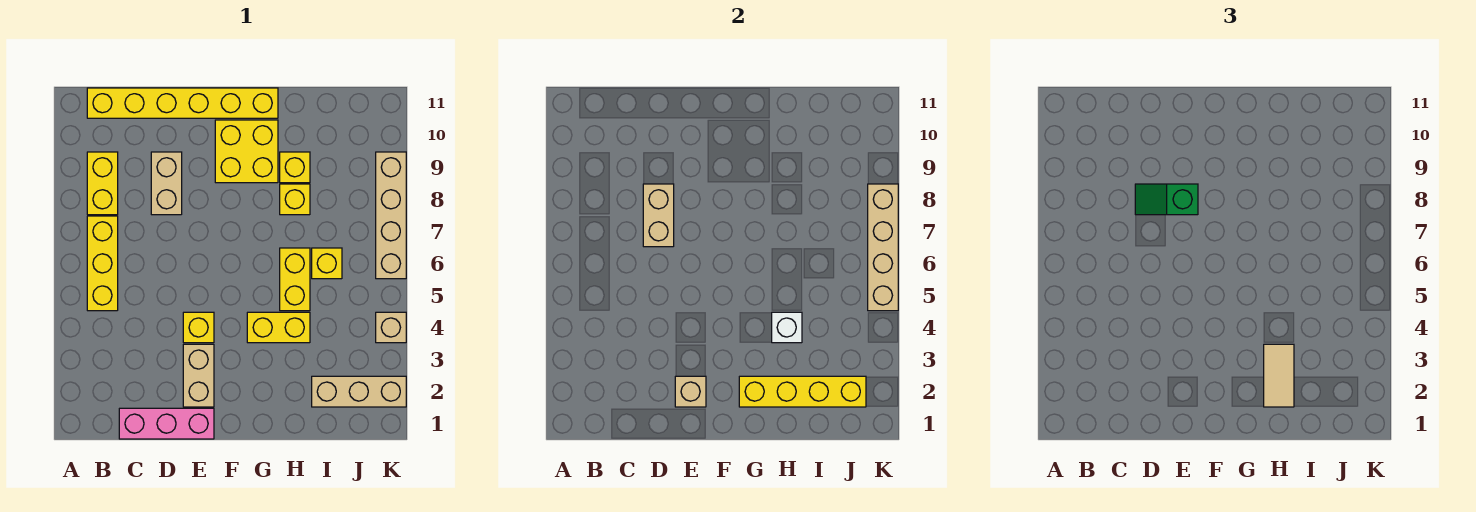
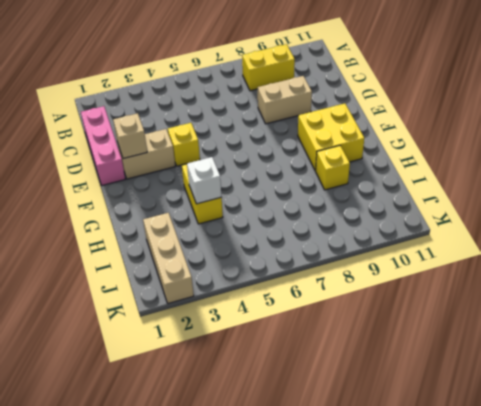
none -> yellow brick B5:B7 level 1
none -> yellow brick B11:G11 level 1
none -> yellow brick H5:H6 level 1

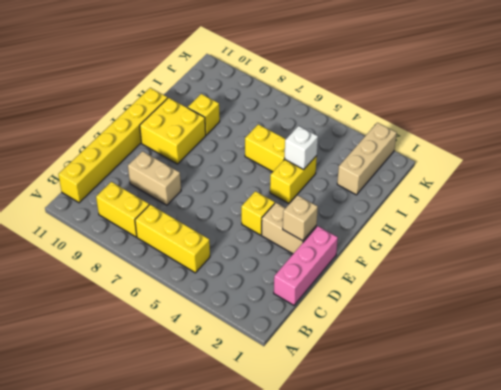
none -> yellow brick H8 level 1
none -> yellow brick I6 level 1
none -> tan brick K4 level 1

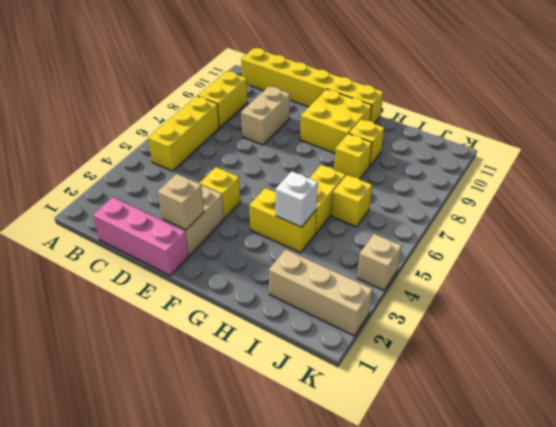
none -> tan brick K6:K9 level 1
none -> tan brick D7:D8 level 2
none -> yellow brick G2:J2 level 2

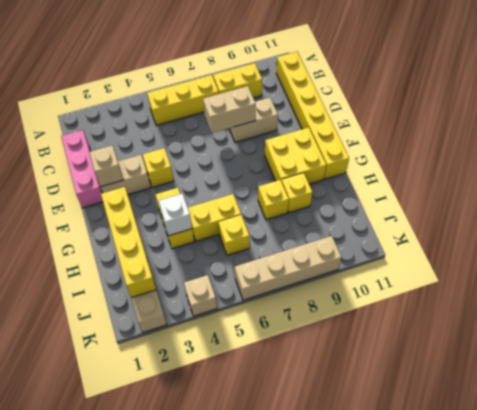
none -> tan brick K5:K8 level 2
none -> green slope D8:E8 level 3 top E
none -> tan tile H2:H3 level 3

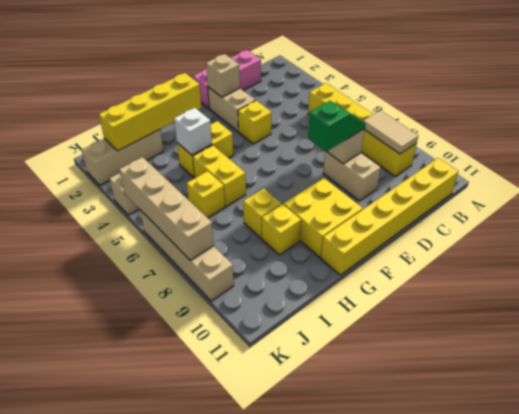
tan tile B8:B9 level 2 -> tan tile H2:H3 level 3

